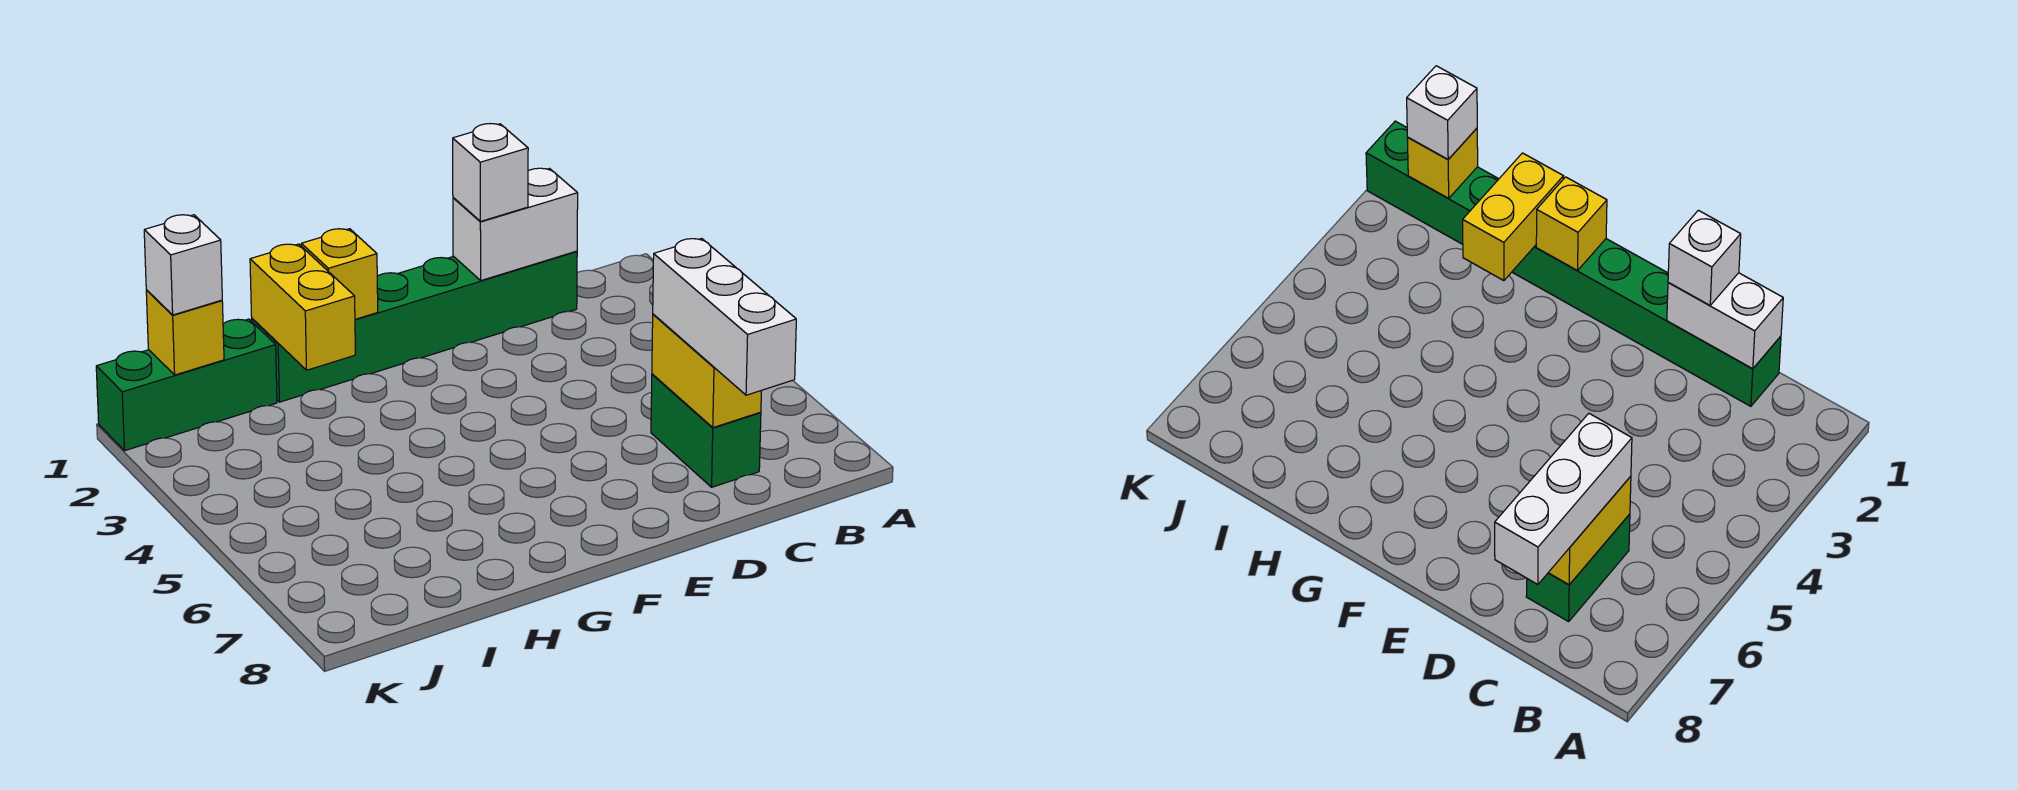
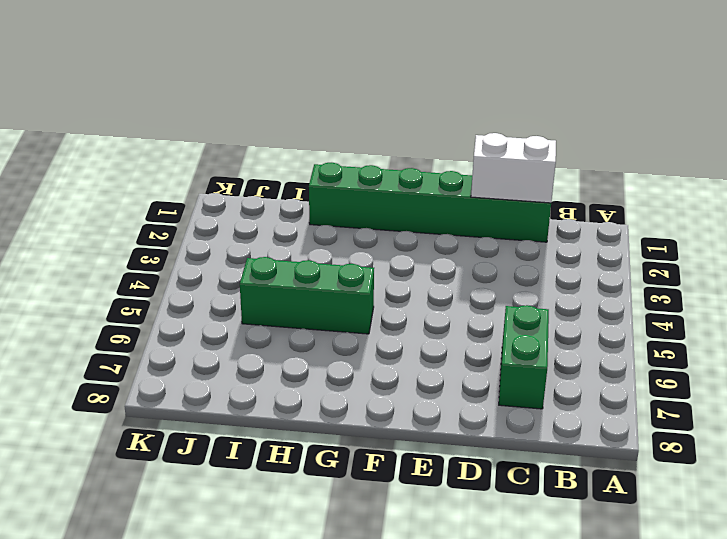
green brick G5:I5 level 1 -> green brick I1:K1 level 1
none -> yellow brick C6:C7 level 2
none -> yellow brick G1 level 2

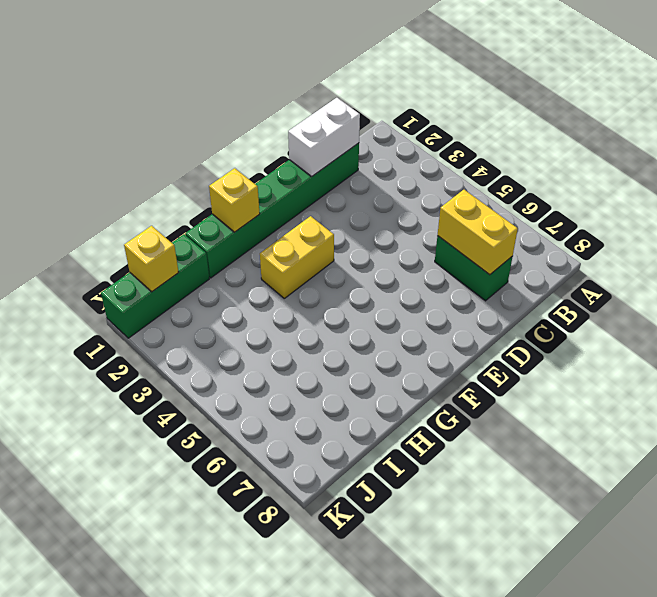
yellow brick F3:G3 level 1 -> yellow brick H1:H2 level 2
none -> white brick C6:C8 level 3
none -> white brick D1 level 3

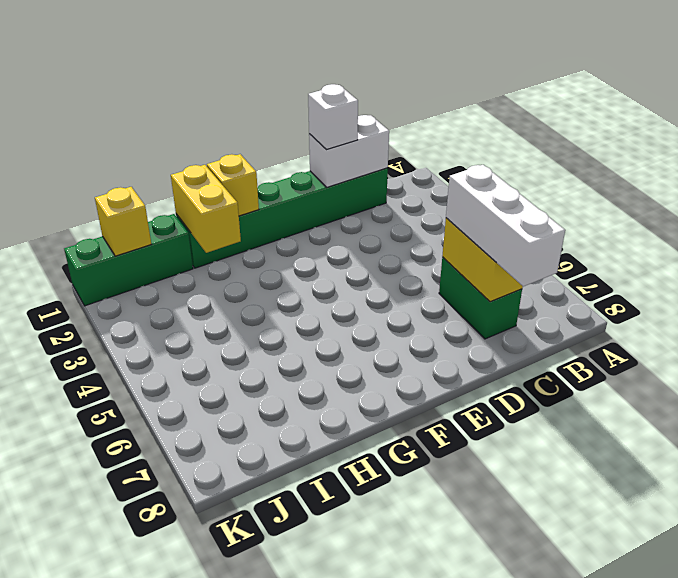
none -> white brick J1 level 3

